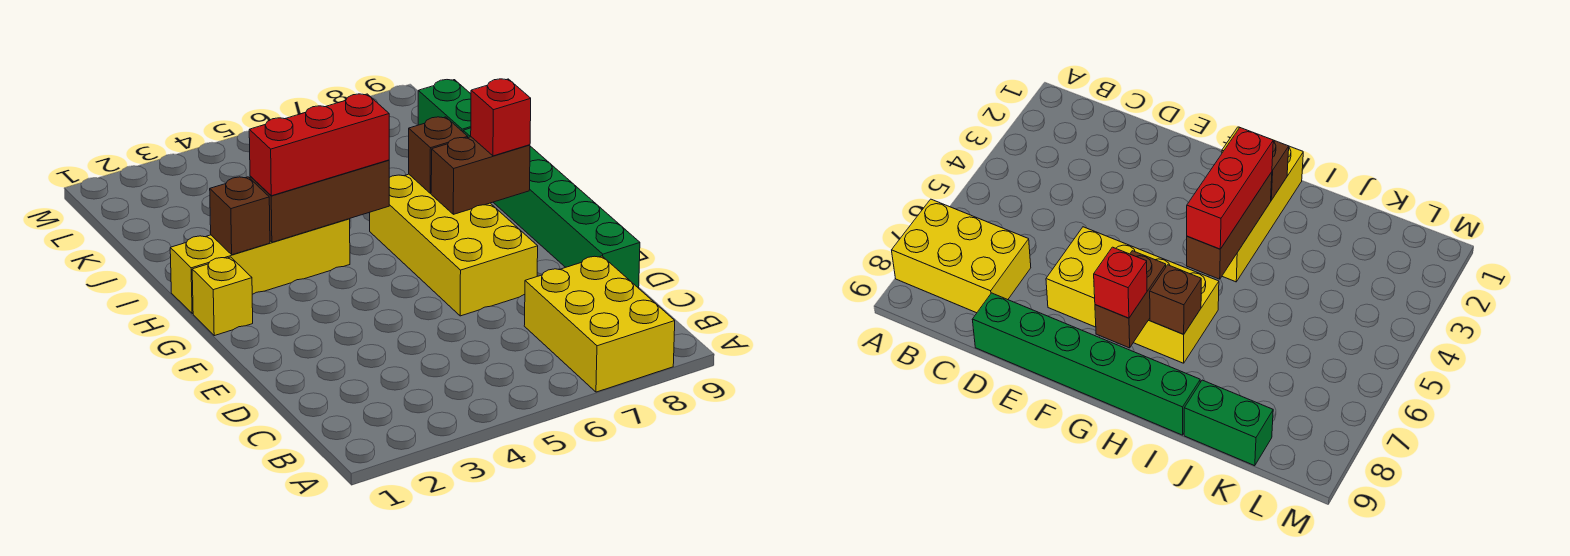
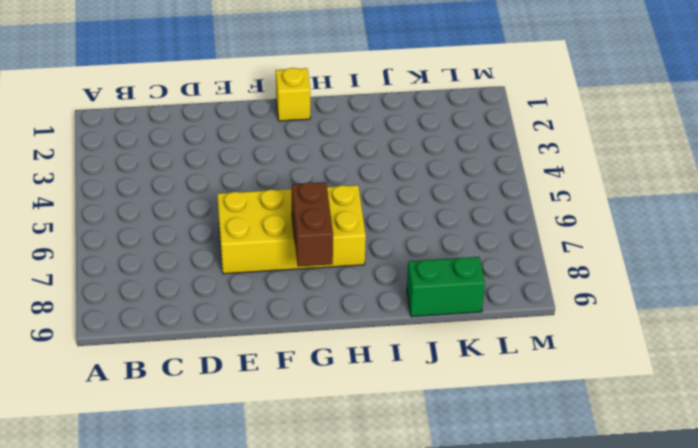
none -> yellow brick A7:C8 level 1
none -> green brick D9:I9 level 1
none -> yellow brick H1:H4 level 1

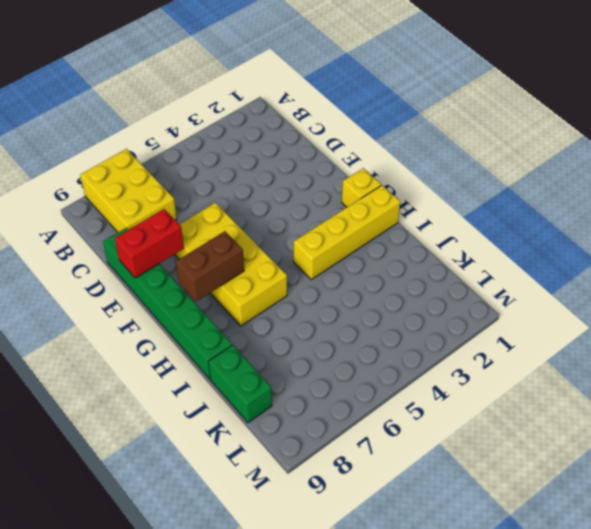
red brick E8:E9 level 2 -> none
none -> brown brick H2 level 2
none -> brown brick H3:H5 level 2
none -> brown brick H7 level 2

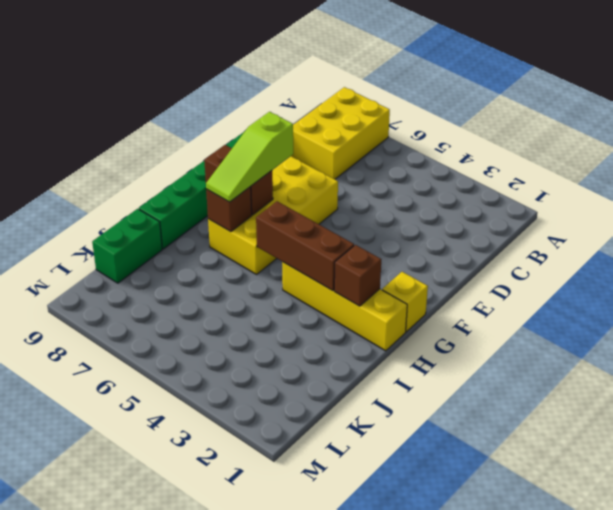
lime slope F7:H7 level 3 top F -> none
none -> red brick G8 level 3
none -> red brick H3:H5 level 3

